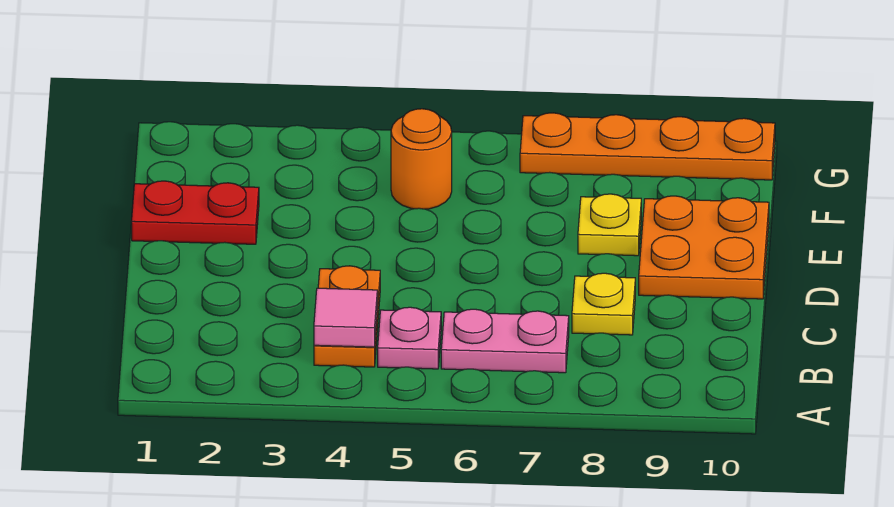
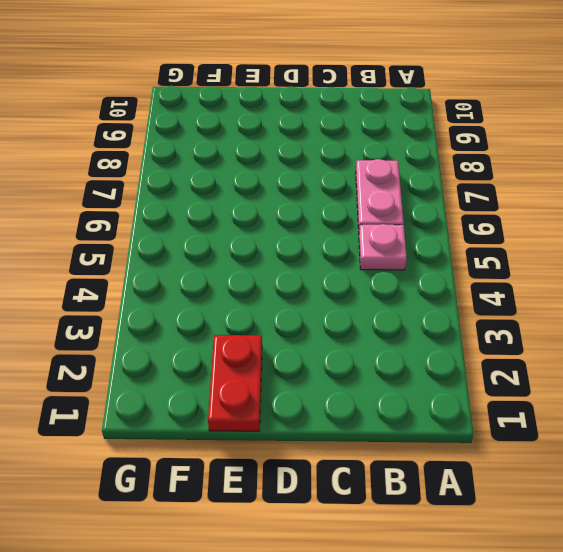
none -> orange plate B4:C4 level 1
none -> yellow plate C8 level 1

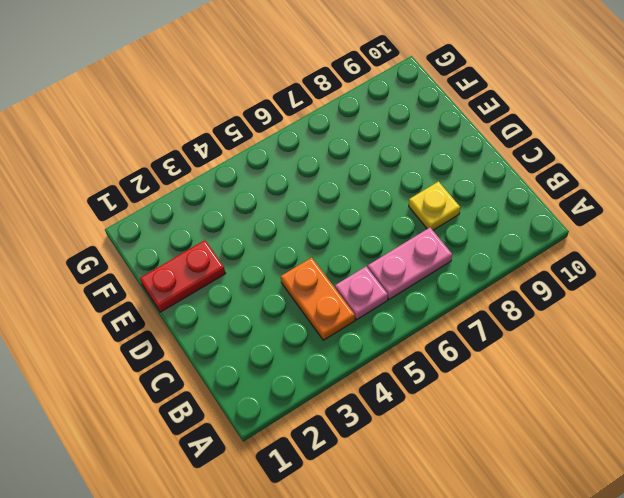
none -> orange plate D9:E10 level 1
none -> yellow plate E8 level 1

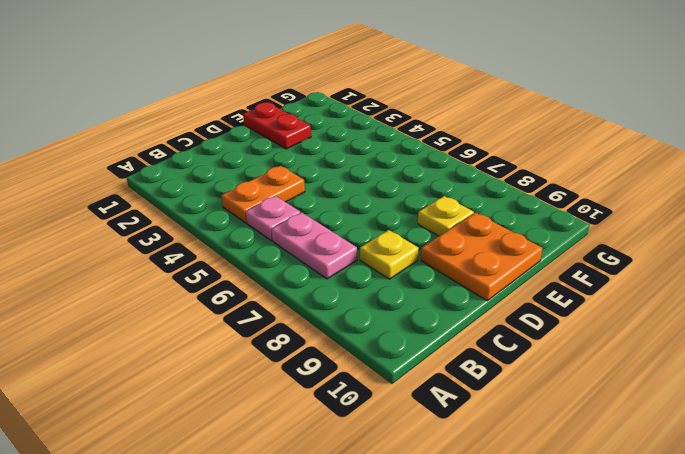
none -> orange round brick F5 level 1
none -> orange plate G7:G10 level 1

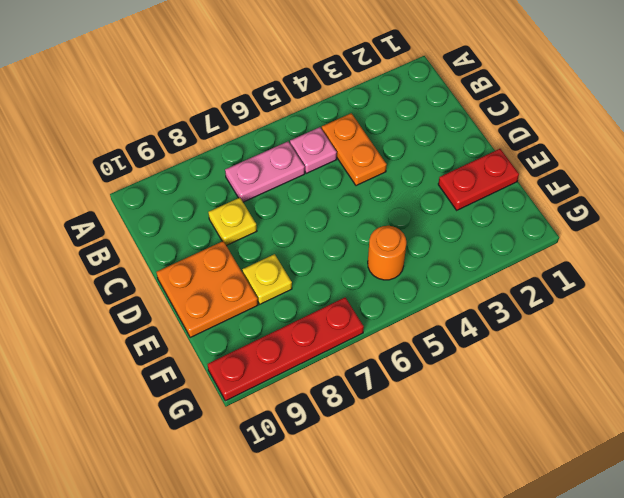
red plate G7:G10 level 1 -> orange plate G7:G10 level 1
none -> pink tile B4 level 2

